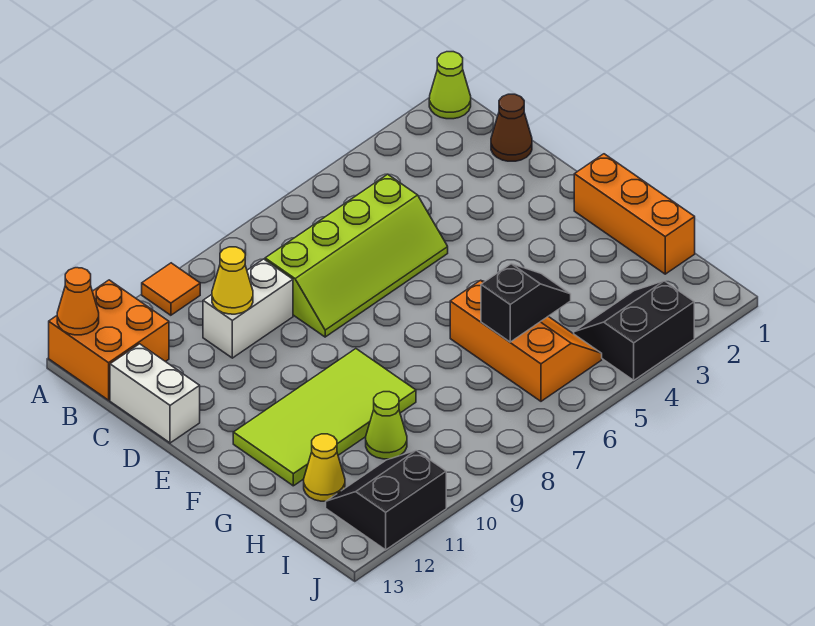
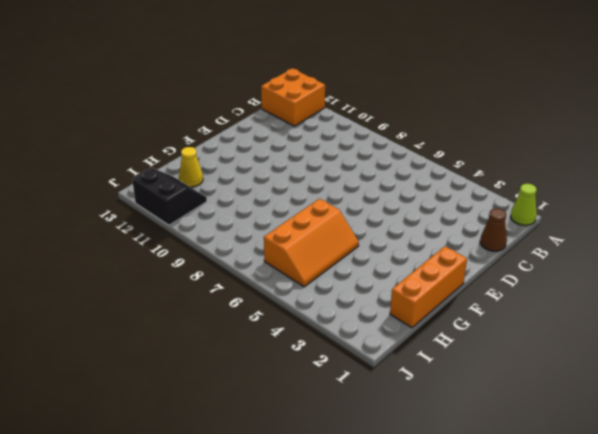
none -> orange tile A10 level 1
none -> lime slope C5:D8 level 1 top C
none -> white brick C9:C10 level 1

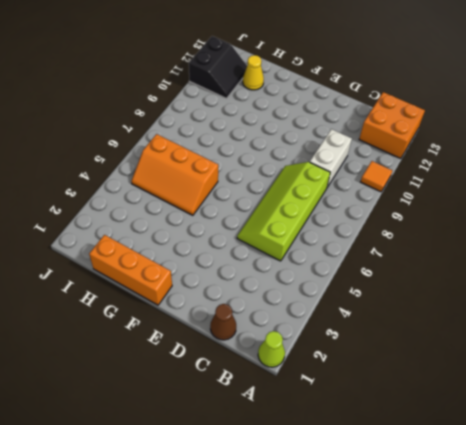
none -> white brick C13:D13 level 1
none -> lime tile F9:G12 level 1
none -> lime cone H10 level 1

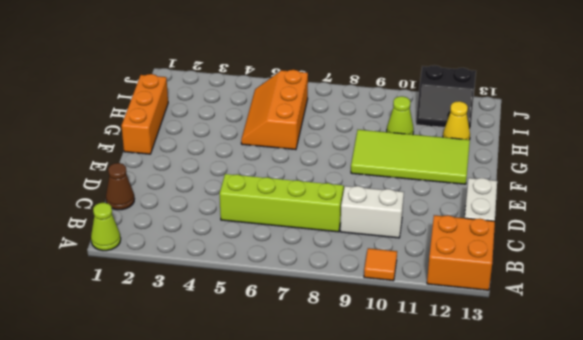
none -> black slope I3:J4 level 1 top J
none -> orange cone A13 level 2
none -> yellow cone C10 level 2

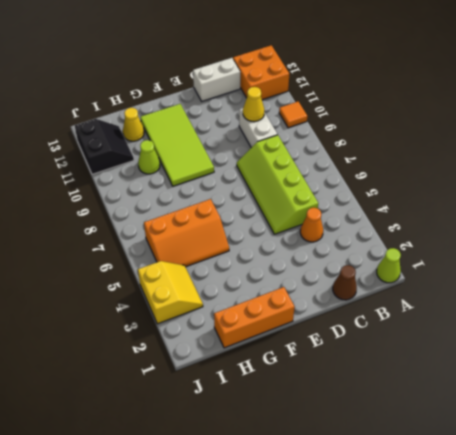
orange cone C4 level 1 -> orange cone A13 level 2
yellow slope I3:J4 level 1 top J -> black slope I3:J4 level 1 top J
none -> black slope H5:H6 level 2 top 6

